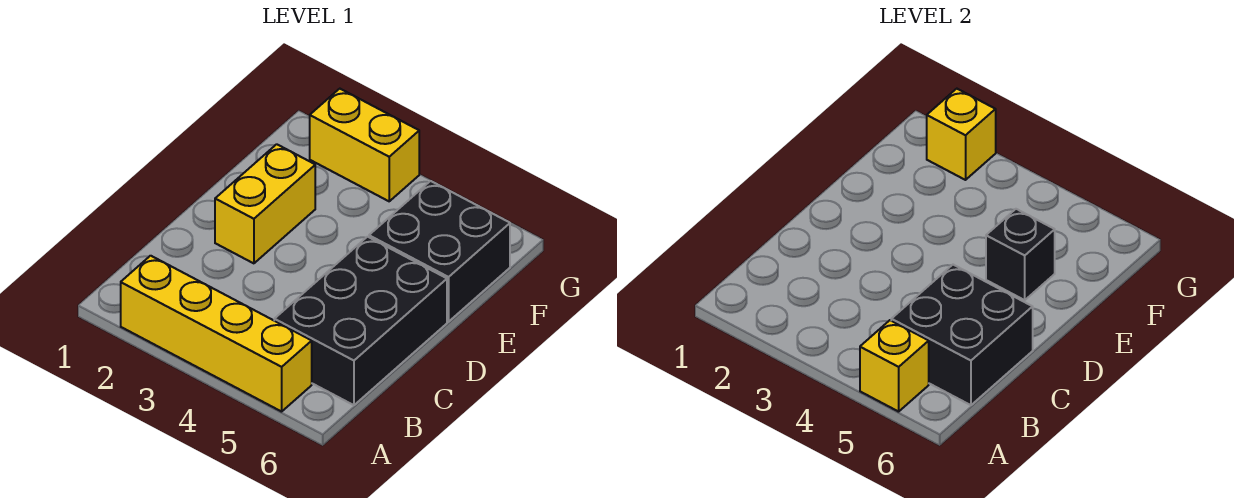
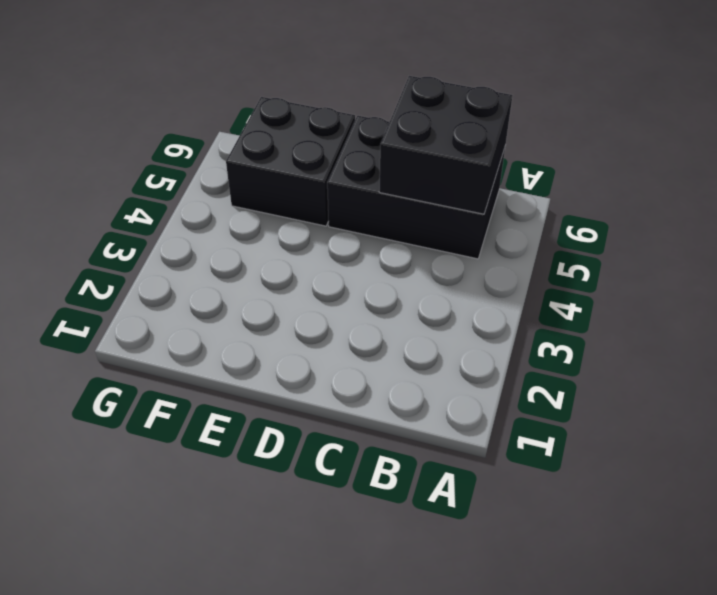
none -> yellow brick A2:A5 level 1
none -> yellow brick D2:E2 level 1

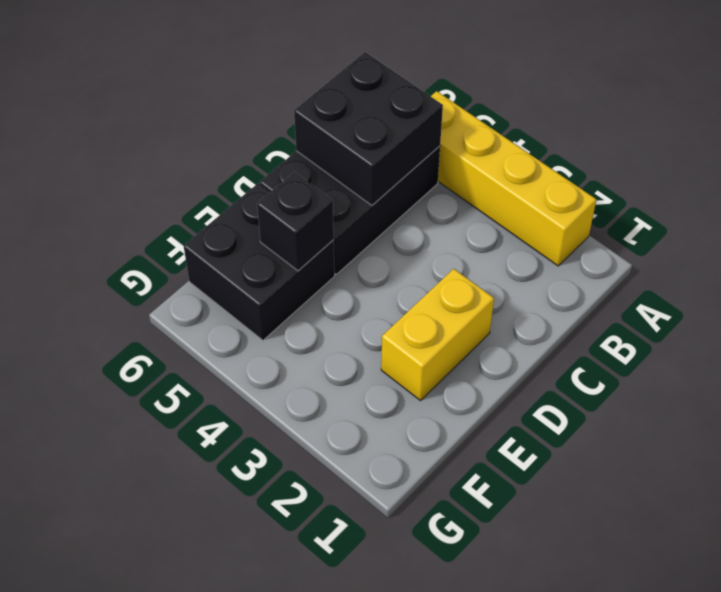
none -> yellow brick G2:G3 level 1
none -> yellow brick A5 level 2

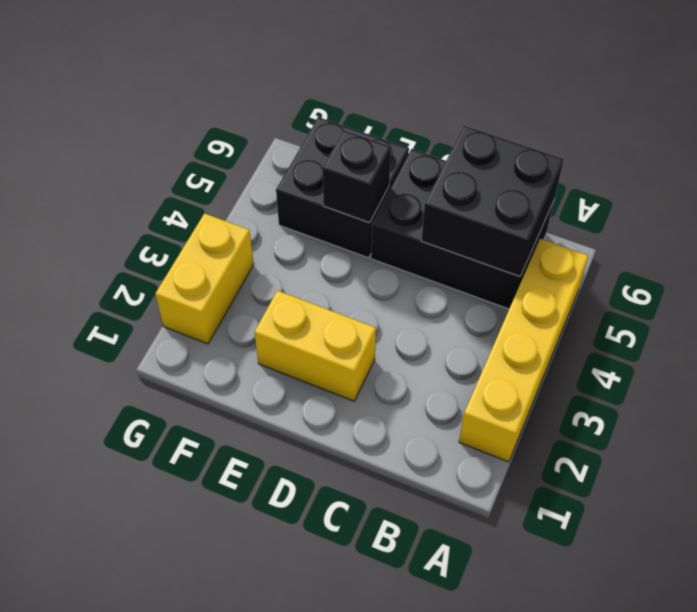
none -> yellow brick A5 level 2
none -> yellow brick G2 level 2

